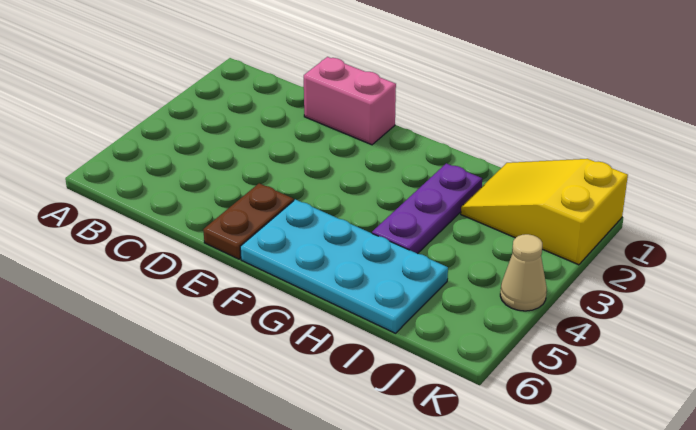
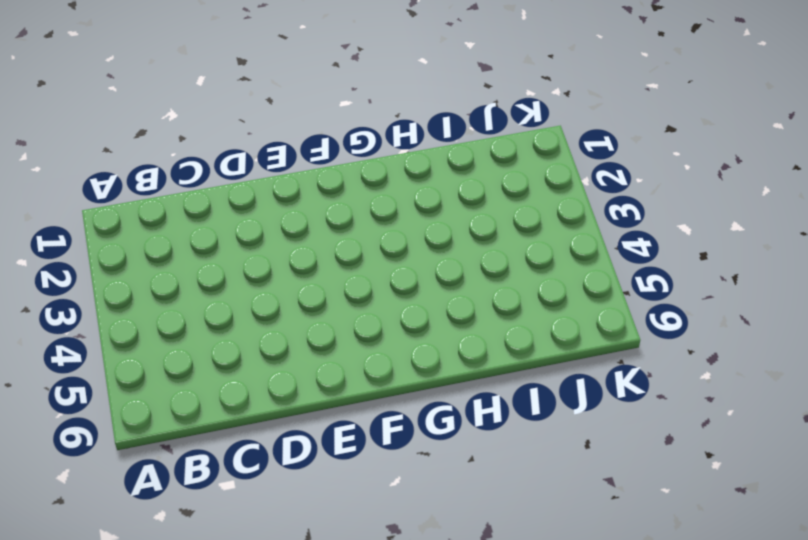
none -> pink brick D1:E1 level 1
none -> brown plate E5:E6 level 1

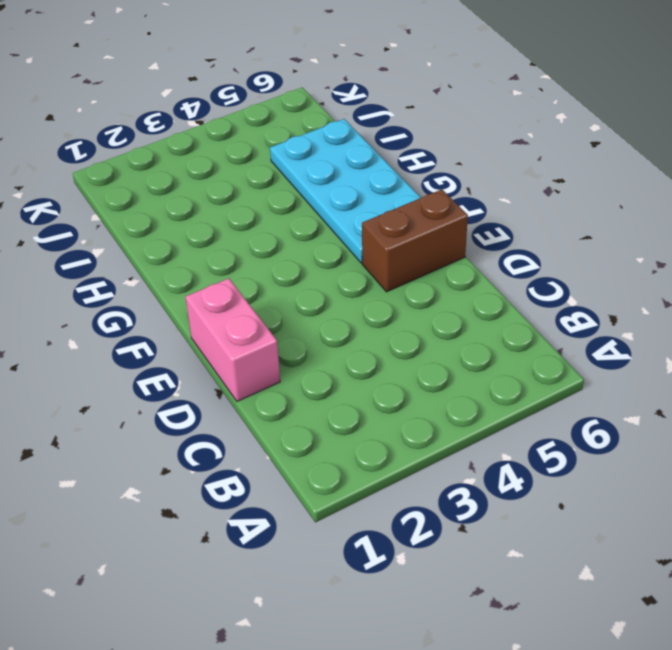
brown brick E5:E6 level 1 -> brown plate E5:E6 level 1
none -> purple plate H2:H4 level 1
none -> yellow slope I1:K2 level 1 top K

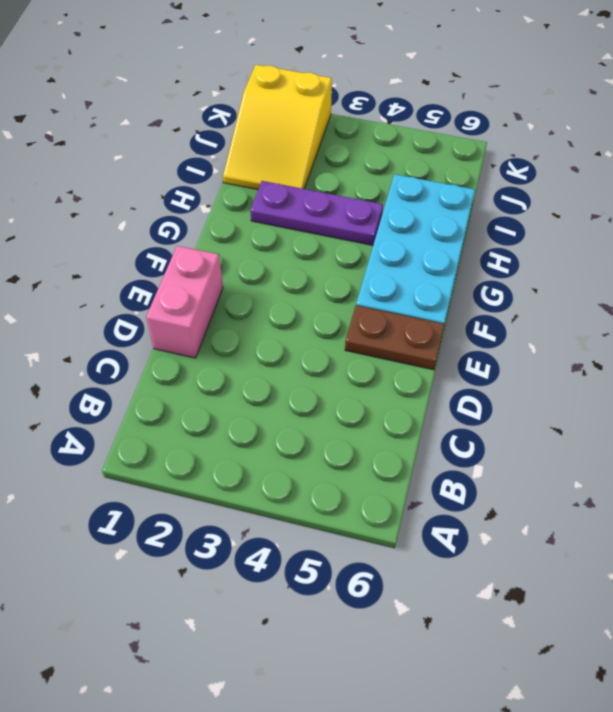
none -> tan cone K4 level 1

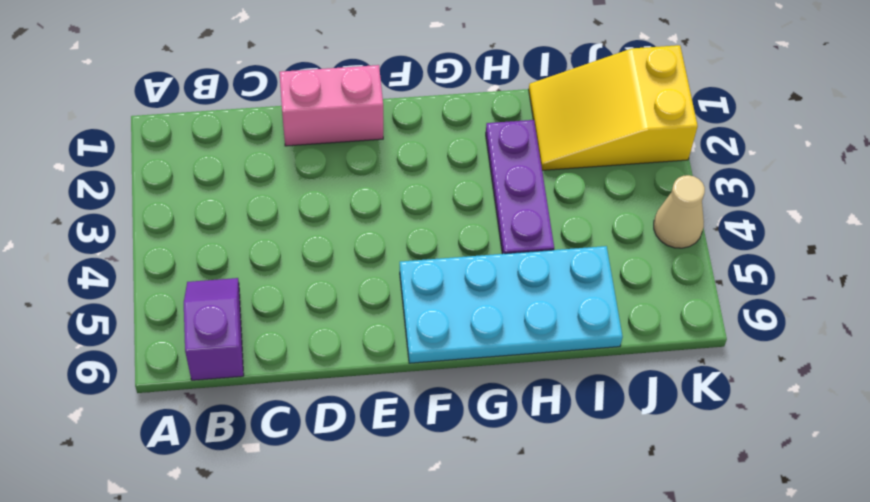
purple slope B5:B6 level 1 top 6 -> none
none -> brown plate E5:E6 level 1

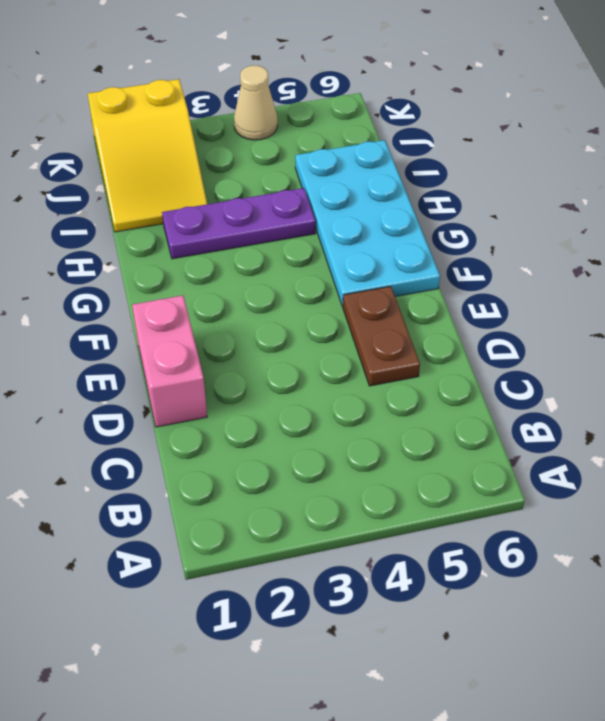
brown plate D5:E5 level 1 -> brown plate E5:E6 level 1

